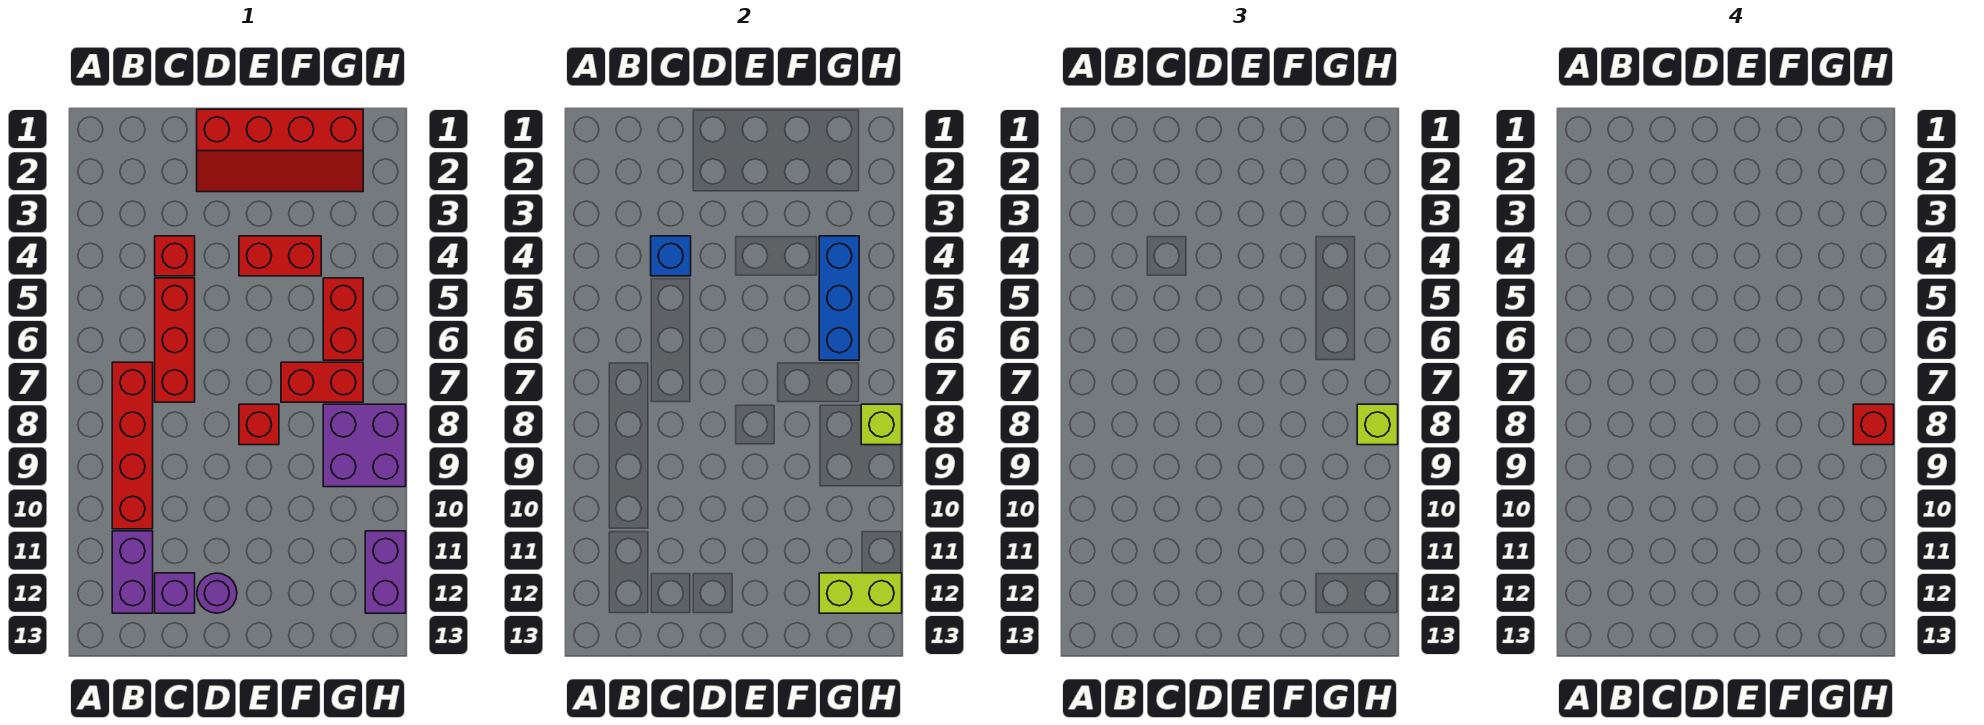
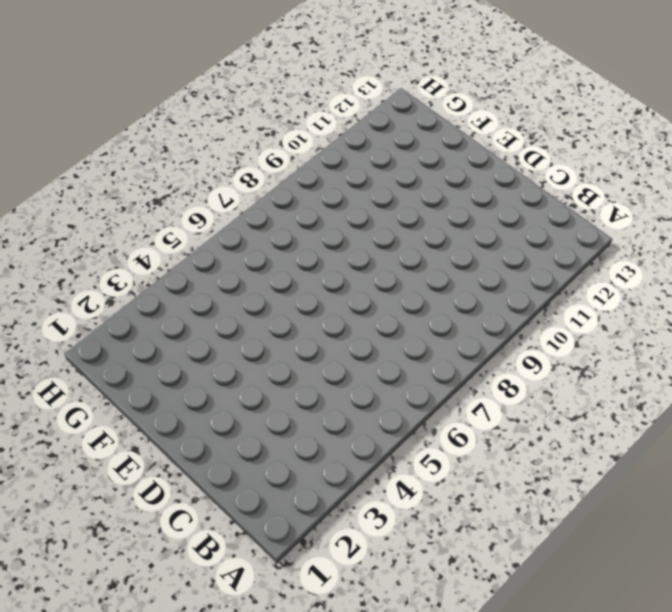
none -> red brick B7:B10 level 1
none -> purple brick B11:B12 level 1
none -> red brick C4 level 1

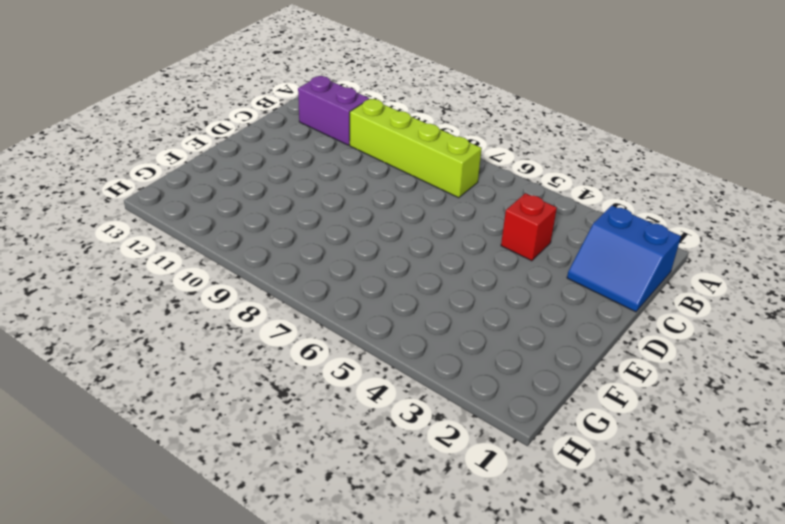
blue slope B1:C2 level 1 top B -> none
lime brick B7:B10 level 1 -> red brick B7:B10 level 1
none -> red brick C5:C7 level 1
none -> purple brick C12 level 1
none -> red slope D1:G2 level 1 top 1

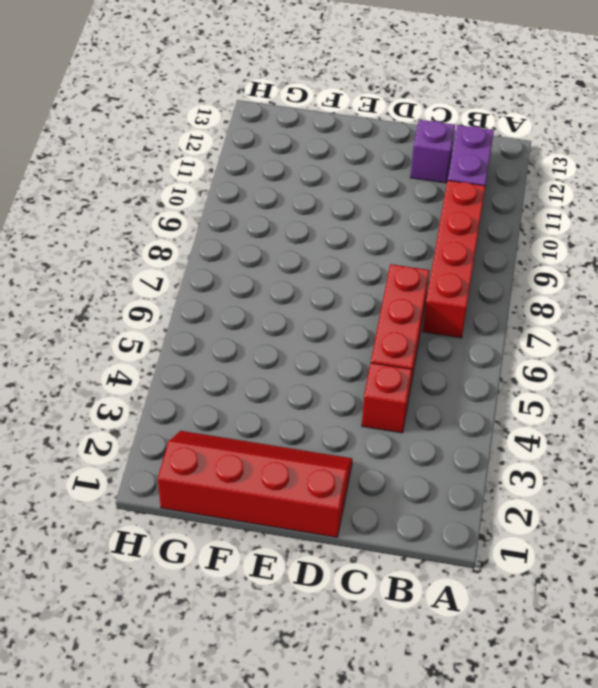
none -> purple round brick D12 level 1
none -> red brick E4:F4 level 1
none -> red brick E8 level 1

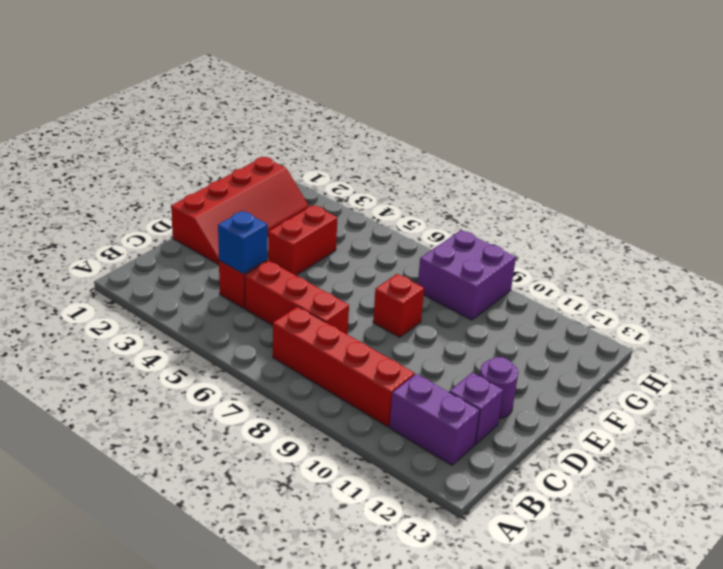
none -> red brick F7:G7 level 1
none -> red brick G5:G6 level 1
none -> purple brick H11:H12 level 1

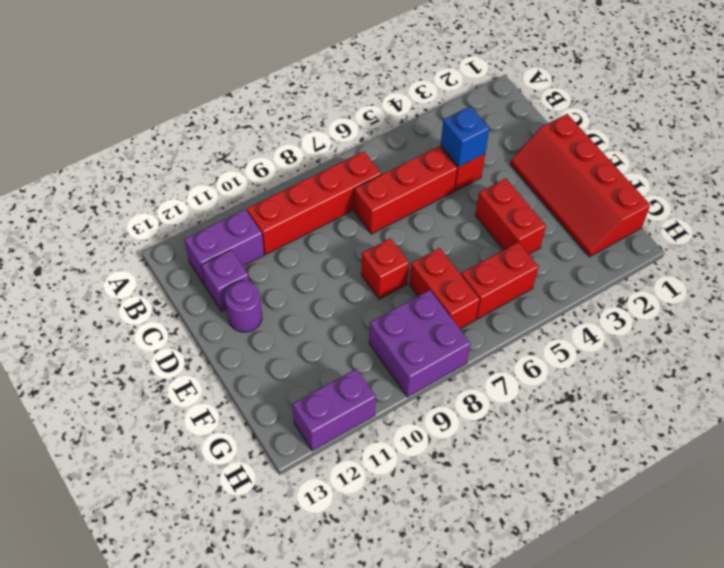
none -> blue brick G4:G6 level 2
none -> lime brick G12:H12 level 2
none -> lime brick H8 level 2

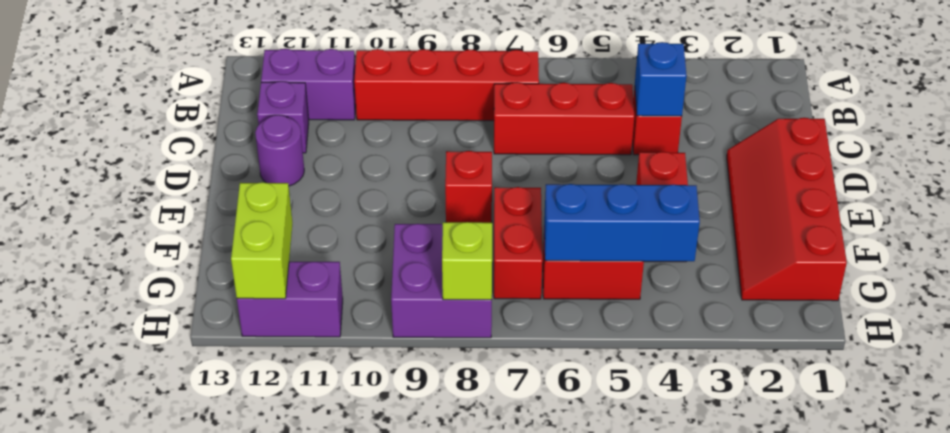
none -> lime brick H8 level 3
none -> red brick H8 level 4

